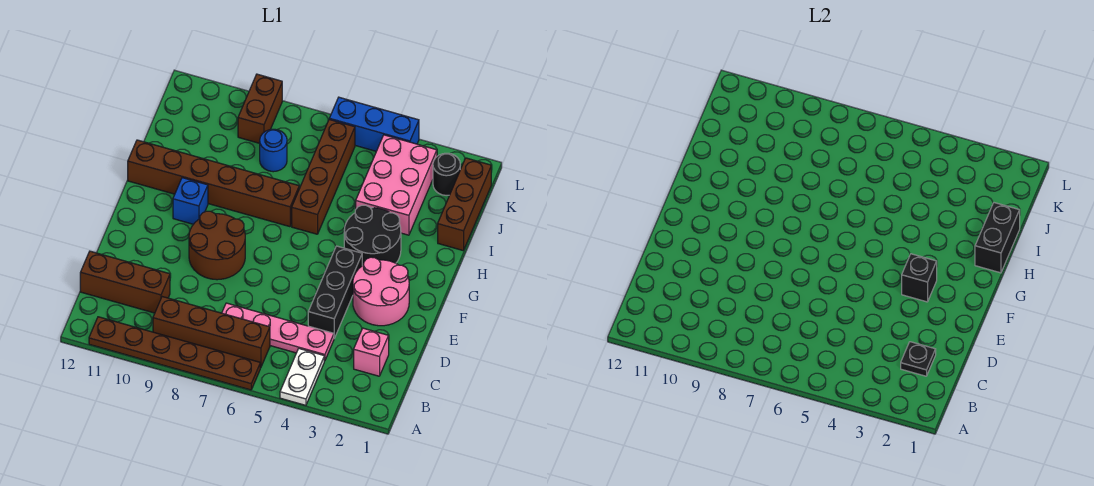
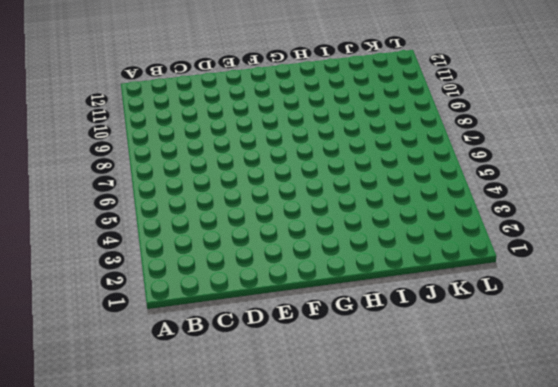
none -> white plate A4:B4 level 1
none -> brown plate A6:A11 level 1
none -> brown brick B6:B9 level 1

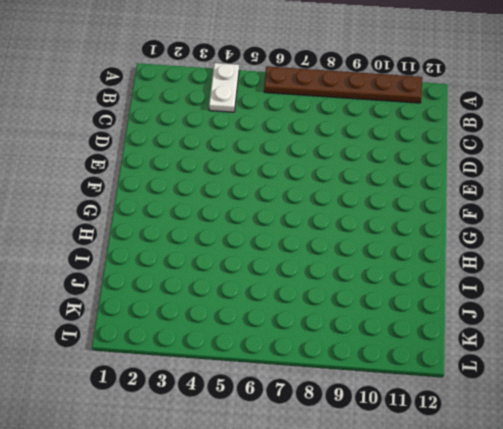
none -> brown brick B6:B9 level 1
none -> pink brick C2 level 1
none -> pink plate C4:C7 level 1

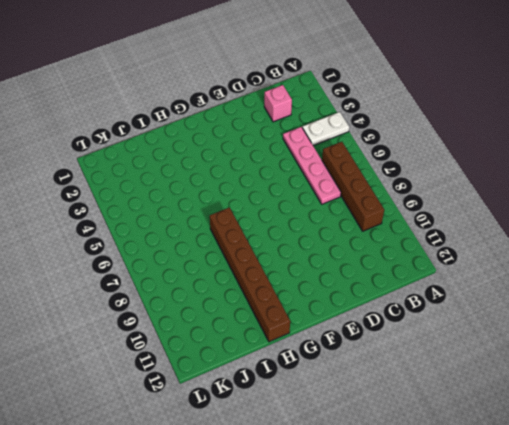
none -> brown plate A6:A11 level 1
none -> brown brick C10:C12 level 1
none -> black brick D4:F4 level 1

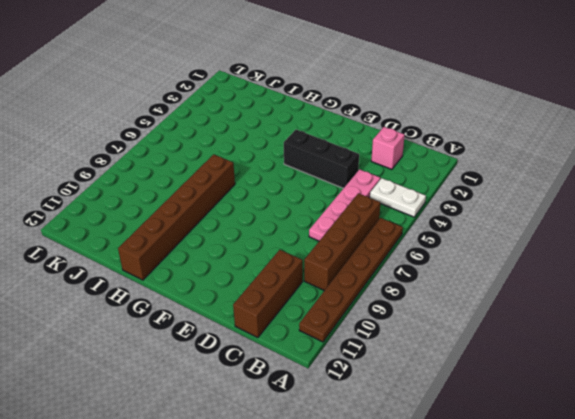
none -> pink round brick E2:F3 level 1
none -> brown round brick E8:F9 level 1
none -> black round brick G3:H4 level 1

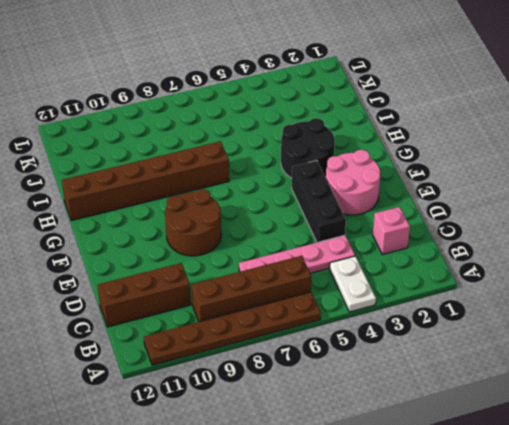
none -> blue brick G10 level 1
none -> brown brick H6:K6 level 1
none -> brown brick I1:K1 level 1

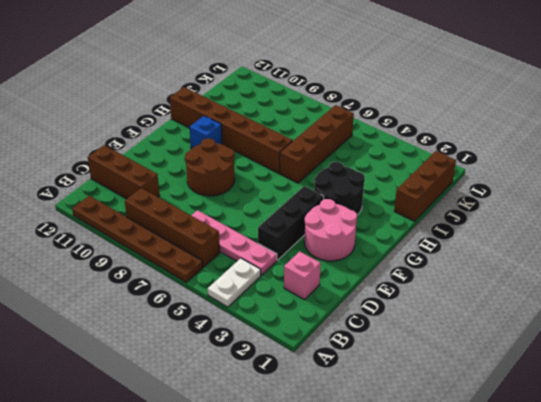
none -> pink brick I3:K4 level 1
none -> blue round brick J8 level 1
none -> black round brick K2 level 1

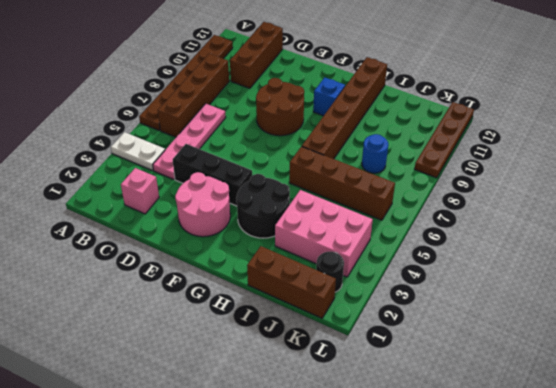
brown plate L9:L12 level 1 -> brown brick K9:L9 level 1
none -> blue brick L4:L6 level 1
none -> black plate C2 level 2
none -> black brick F3 level 2

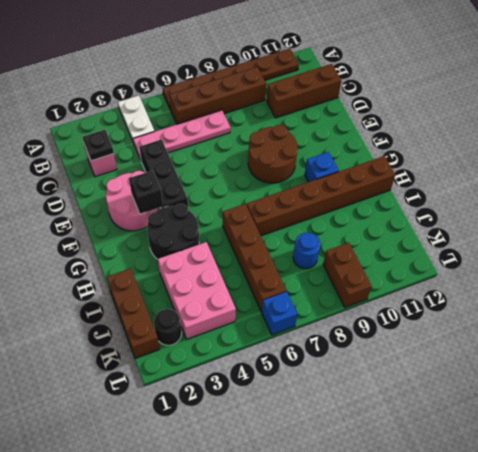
blue brick L6 level 1 -> blue brick L4:L6 level 1
none -> black brick H1:I1 level 2

